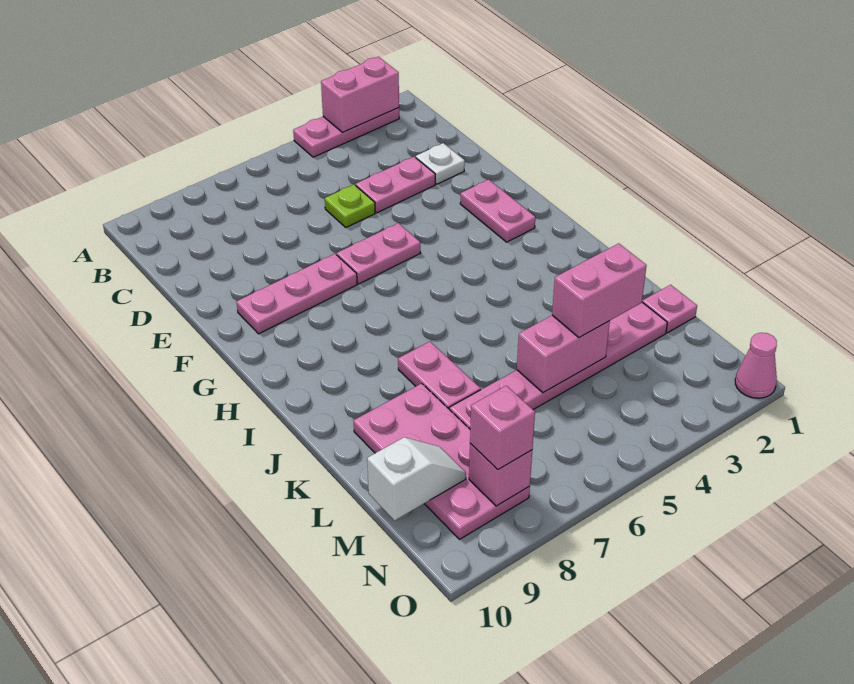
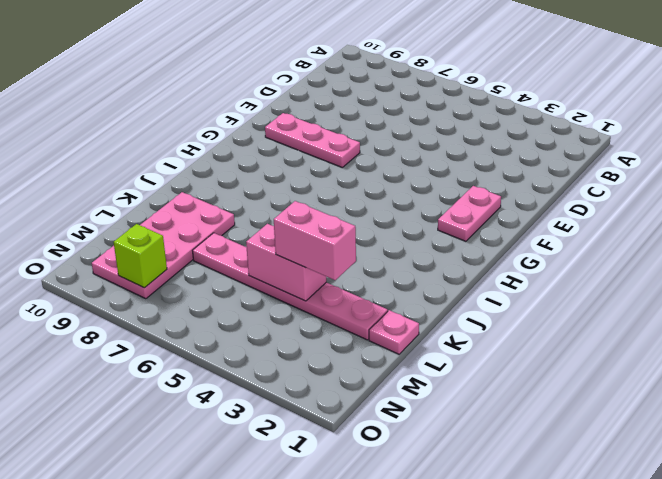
lime brick N8 level 2 -> pink brick N8 level 2
none -> pink plate A2:A4 level 1
none -> white plate D2 level 1
none -> pink plate D3:D4 level 1

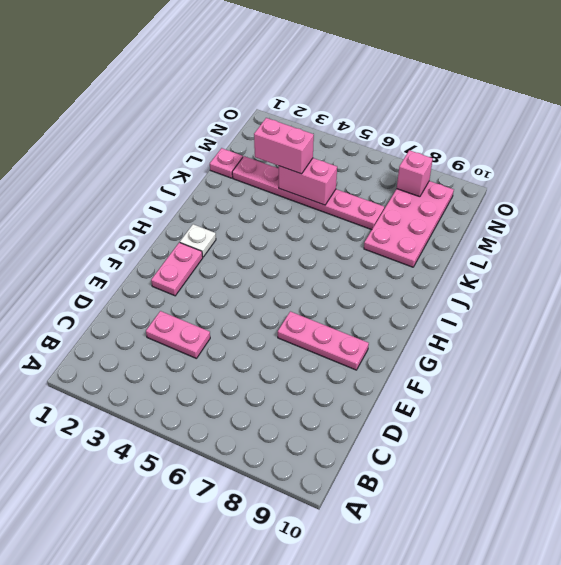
white plate H2 level 1 -> white plate D2 level 1
none -> pink plate A2:A4 level 1
none -> lime plate D5 level 1
none -> pink plate F5:F6 level 1

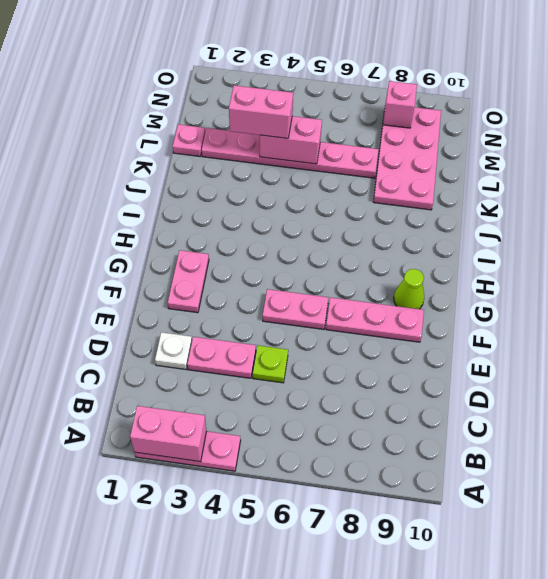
lime cone G9 level 1 -> none
none -> pink plate J7:K7 level 1
none -> pink cone O1 level 1
none -> white slope M9:M10 level 2 top 10

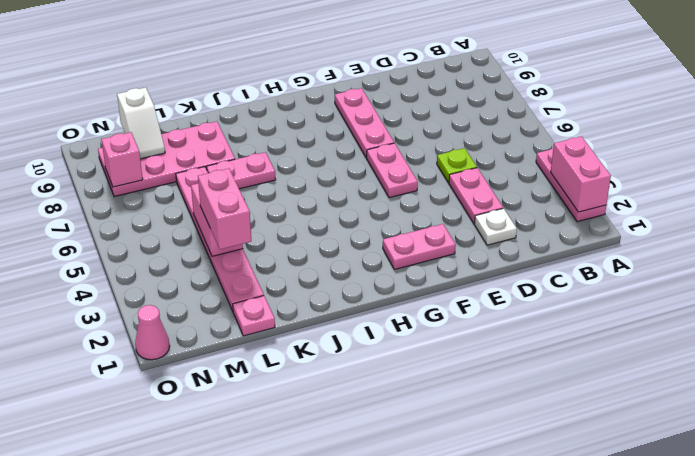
none -> pink brick N8 level 3

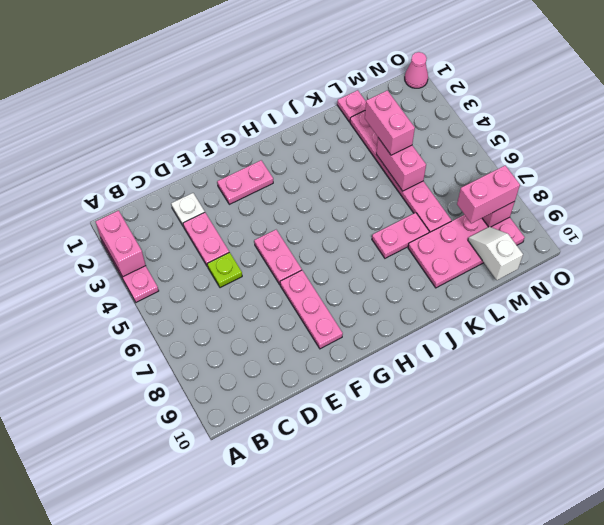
pink brick M8:N8 level 3 -> pink brick N8 level 3

